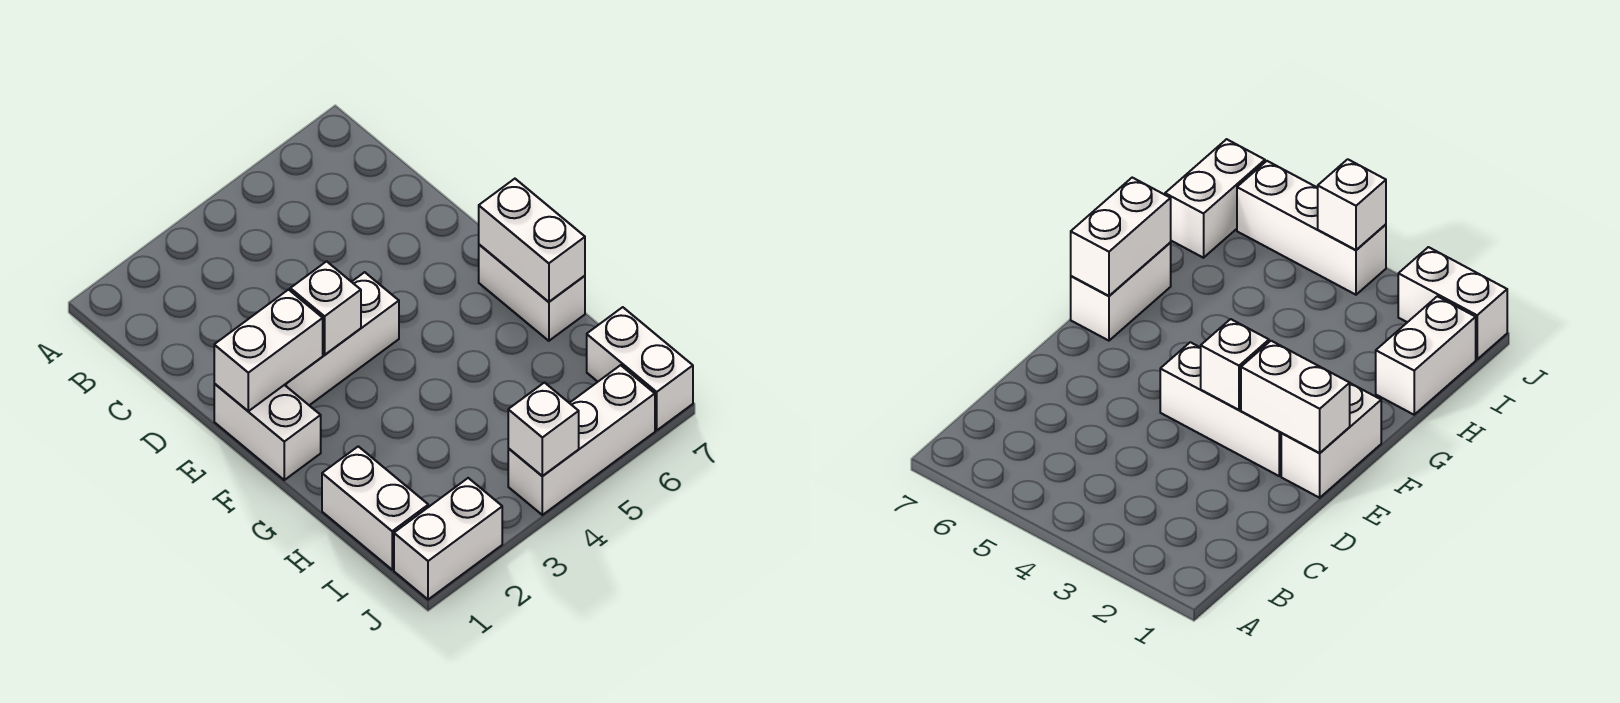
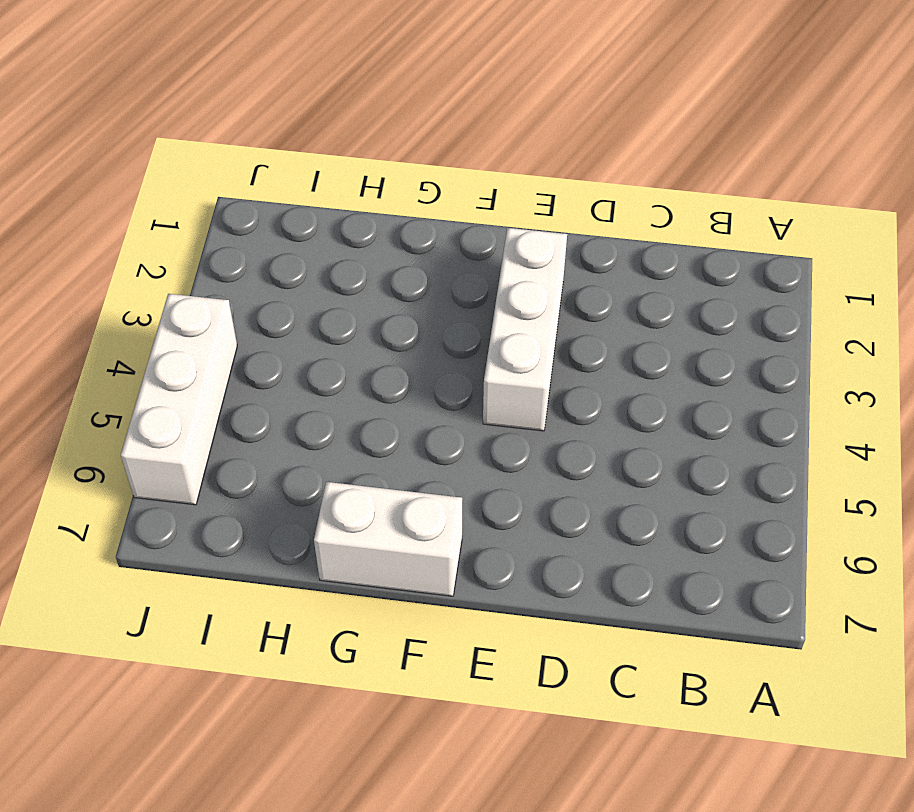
none -> white brick E1:F1 level 1
none -> white brick H1:I1 level 1

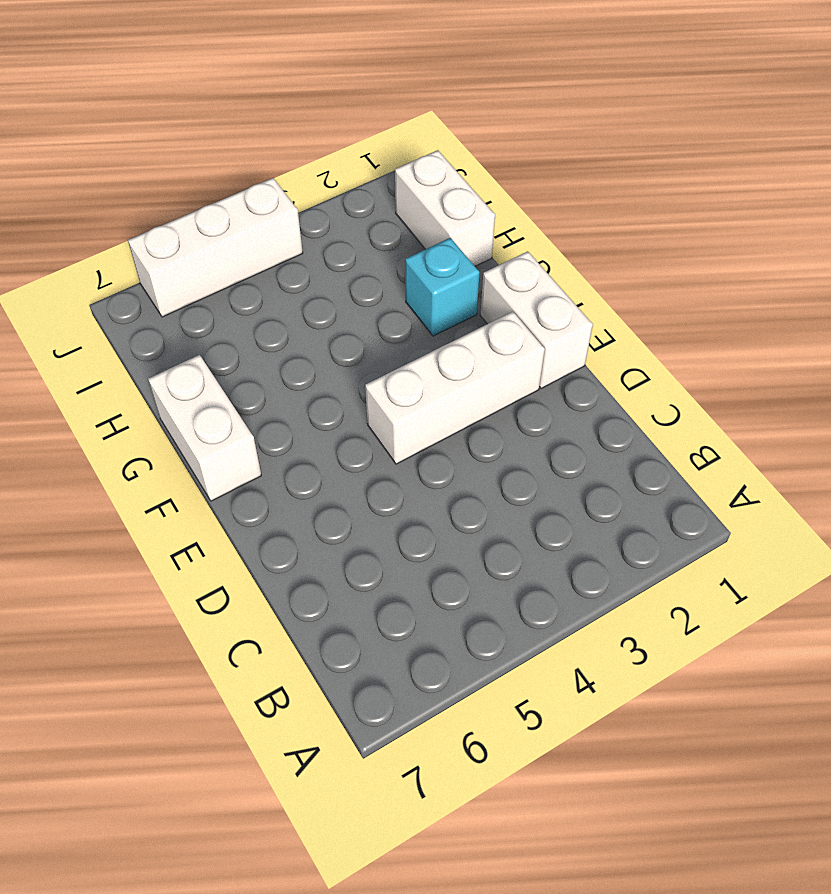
cyan brick G2 level 1 -> none
none -> white brick I7:J7 level 1
none -> white brick J1:J2 level 1

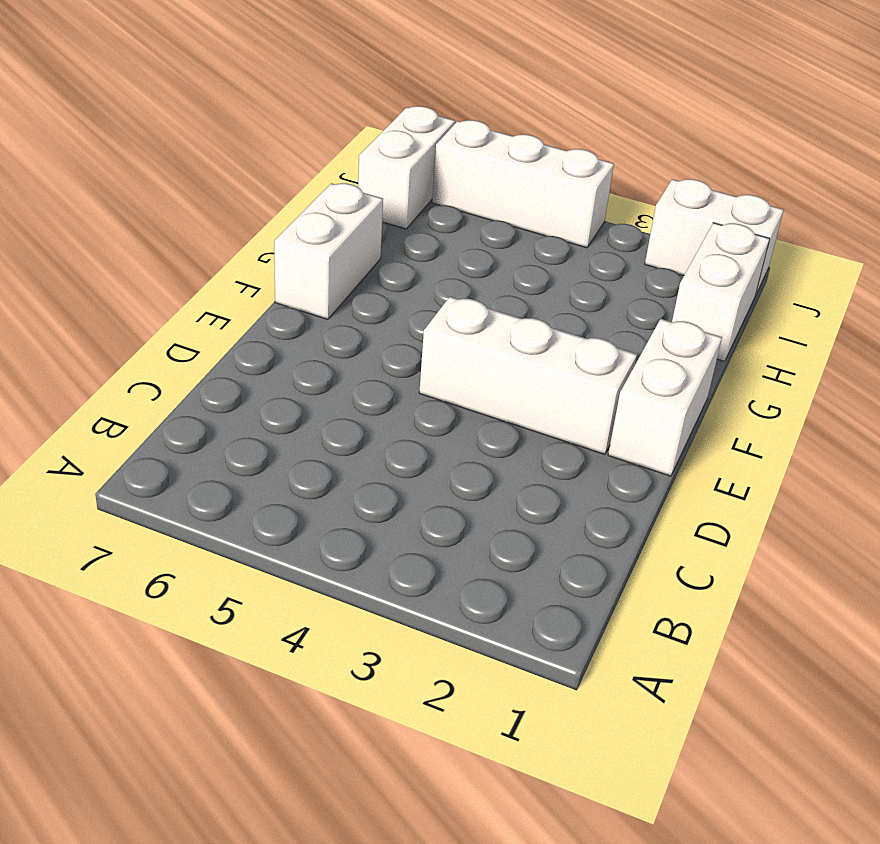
none -> white brick E1:E2 level 2
none -> white brick E3 level 2

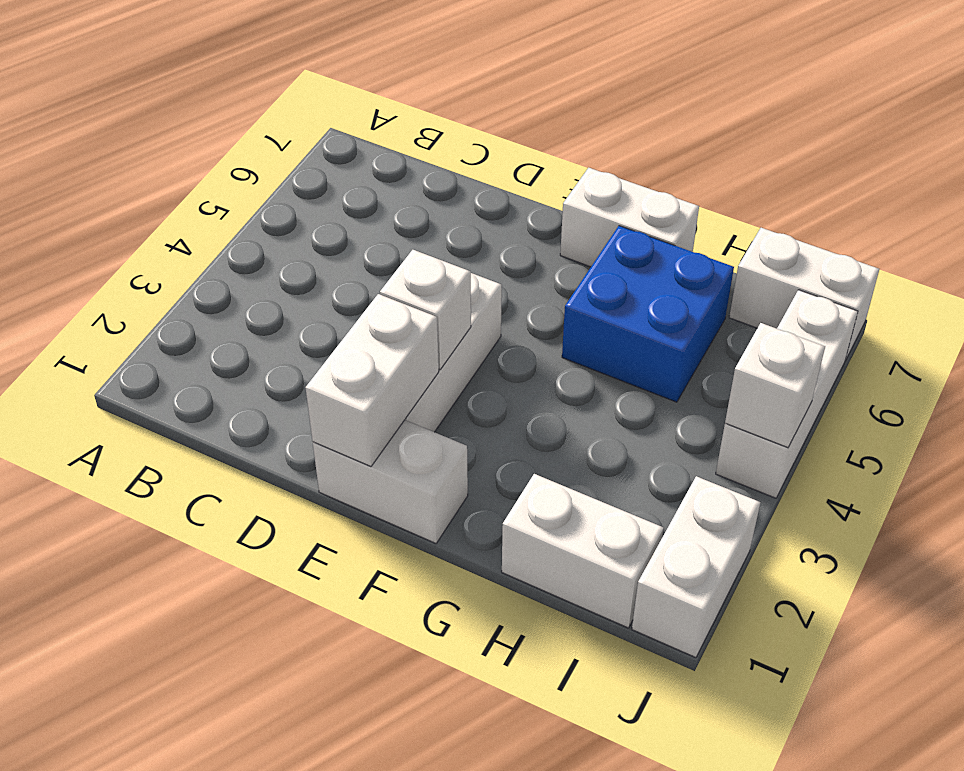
blue brick G5:H6 level 1 -> none
none -> white brick F7:G7 level 2

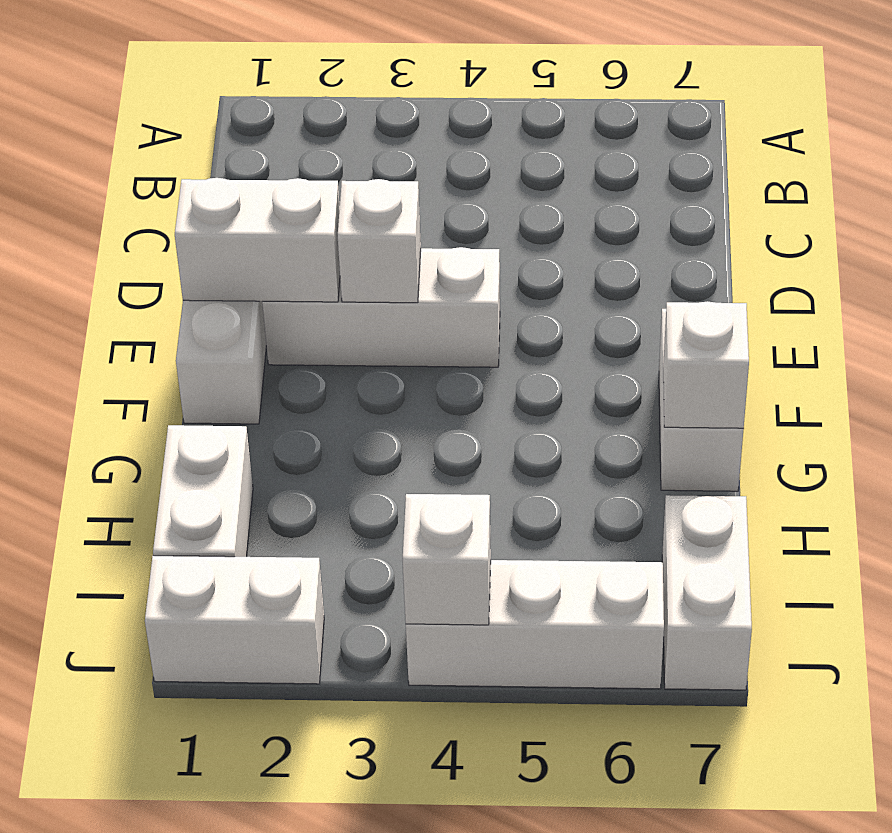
white brick G7 level 2 -> white brick F7:G7 level 2

